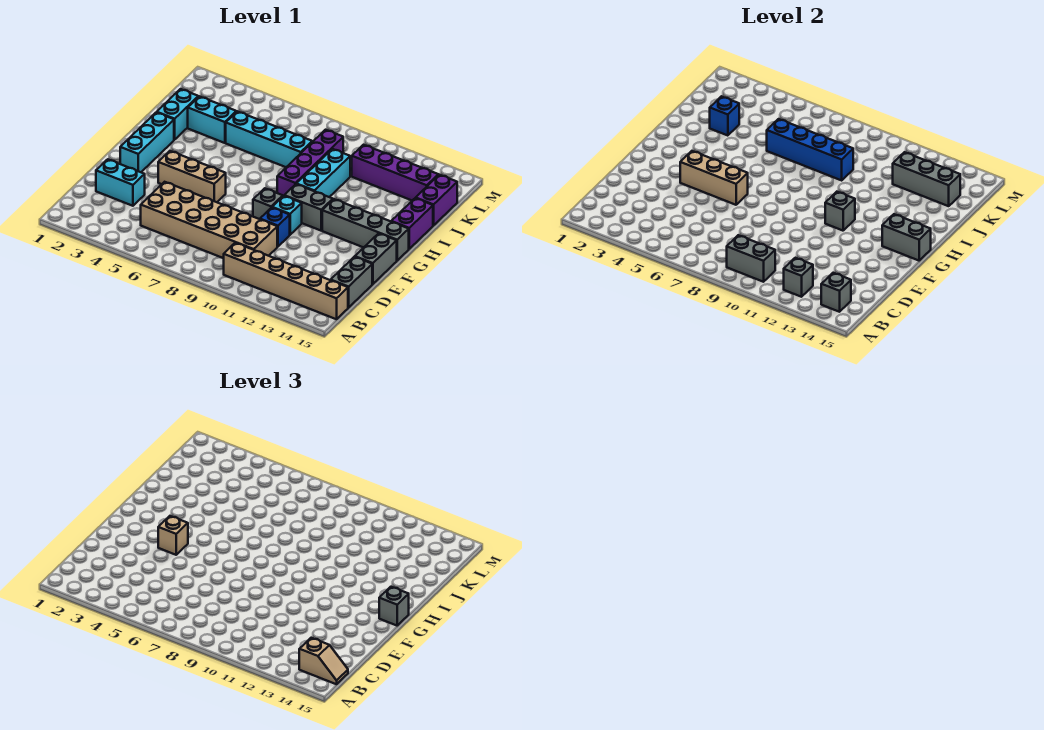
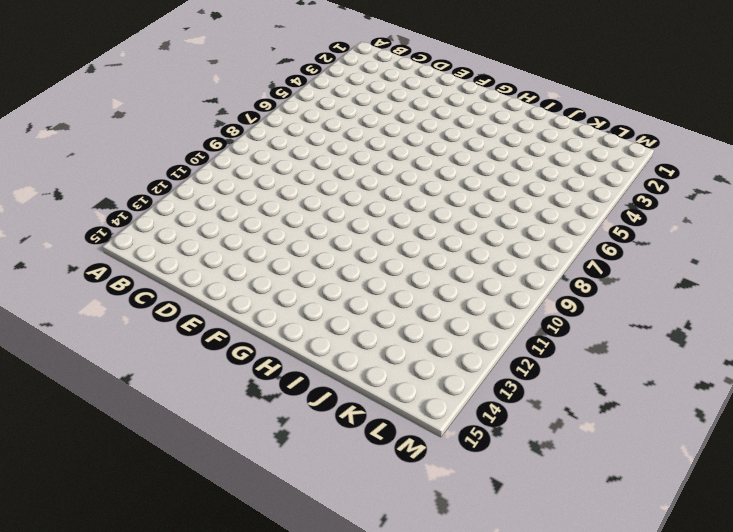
none -> tan brick B10:B15 level 1
none -> tan brick C5:D10 level 1
none -> grey brick C15:D15 level 1
none -> cyan brick D2:D3 level 1

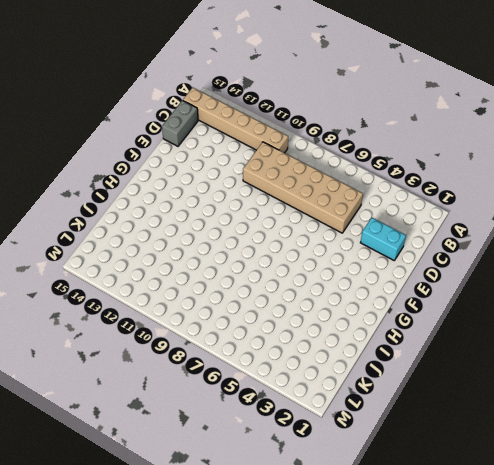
none -> blue brick E10 level 1
none -> grey brick E15:F15 level 1
none -> cyan brick F2:H2 level 1
none -> tan brick F4:F6 level 1

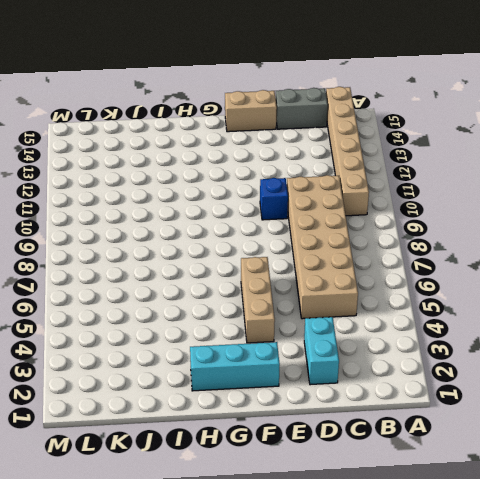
tan brick E15:F15 level 1 -> grey brick E15:F15 level 1
none -> grey brick F9 level 1
none -> cyan brick F10 level 1
none -> grey brick G10:G11 level 1
none -> grey brick G12:G15 level 1

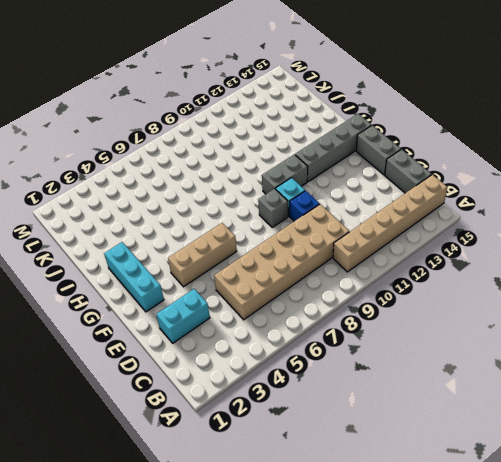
none -> purple brick H9:K9 level 1
none -> cyan brick H10:J10 level 1
none -> purple brick H15:I15 level 1
none -> cyan brick I2:J2 level 1

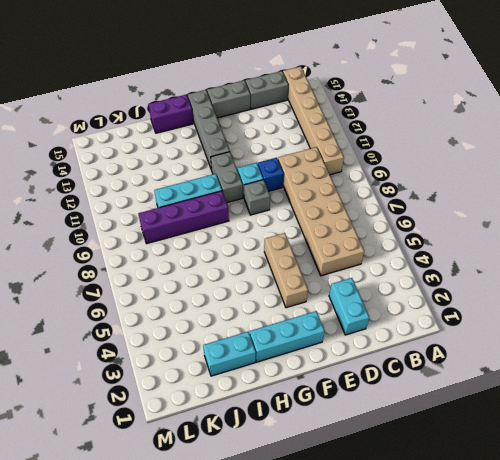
none -> cyan brick J3:J4 level 1
none -> cyan brick J5:J8 level 1
none -> purple brick J15:K15 level 1
none -> purple brick K11:K14 level 1

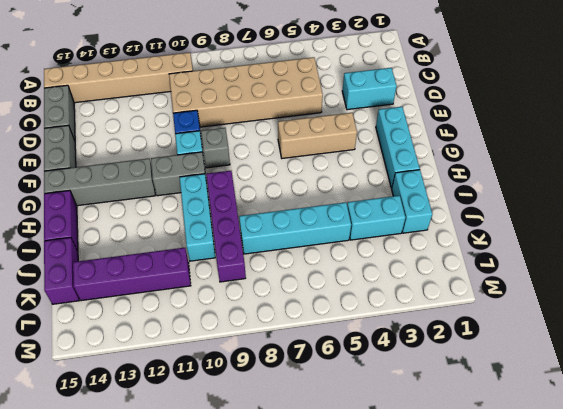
none -> grey brick B9:B10 level 2
none -> grey brick B12 level 2
none -> grey brick B14 level 2
none -> tan brick F4:F6 level 2

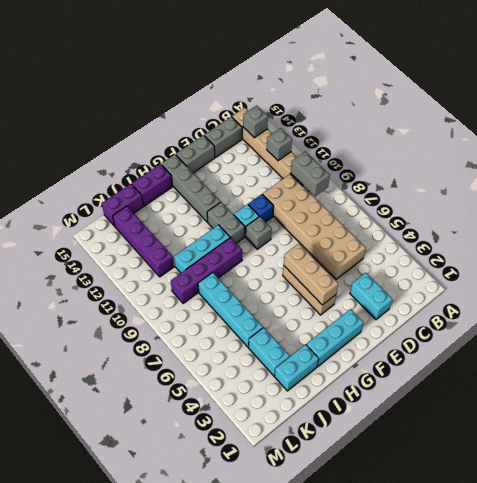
none -> grey brick G11 level 2
none -> grey brick G14:G15 level 2
none -> blue brick J3 level 2
none -> blue brick J6:J9 level 2

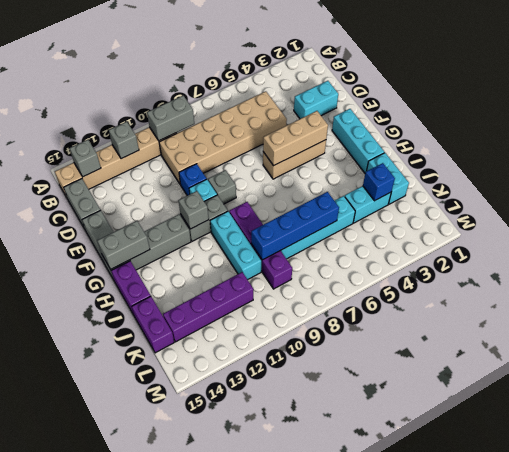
none -> grey brick K12:K14 level 2
none -> tan slope B14:B15 level 3 top 14
none -> tan brick F4 level 3
none -> grey brick G15 level 3

